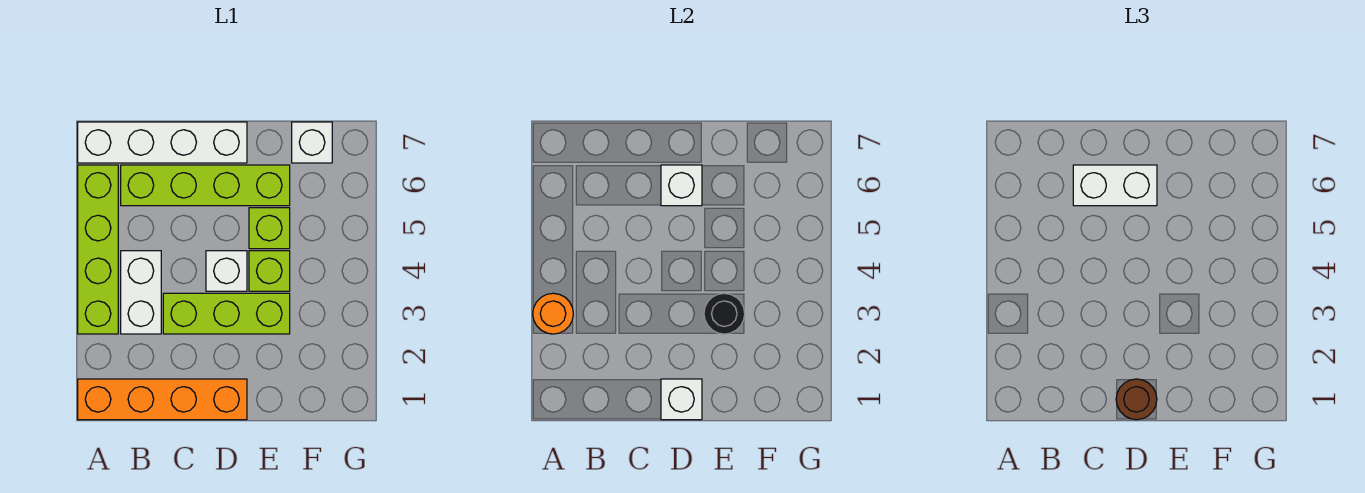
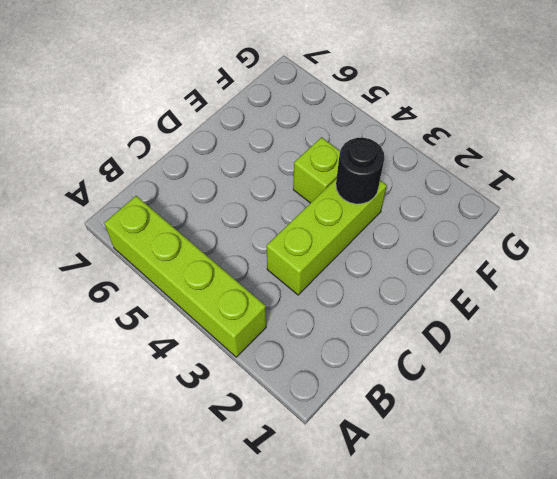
none -> orange brick A1:D1 level 1
none -> white brick A7:D7 level 1
none -> white brick B3:B4 level 1

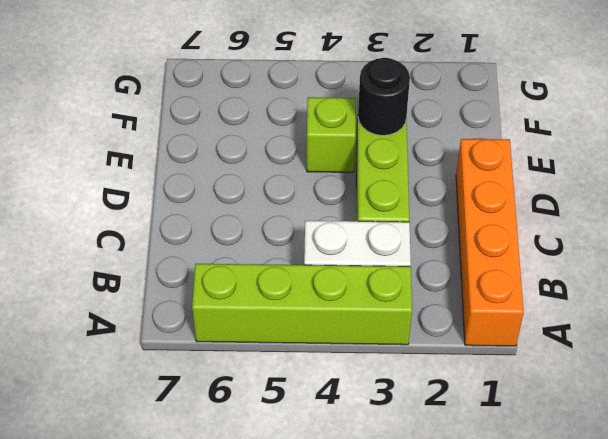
none -> white brick A7:D7 level 1
none -> lime brick B6:E6 level 1
none -> white brick D4 level 1

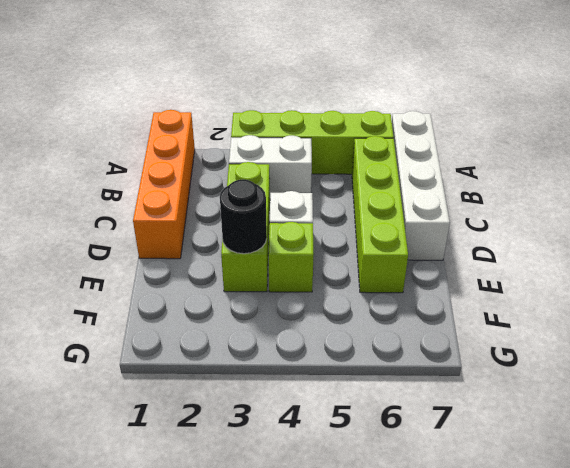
none -> lime brick E5 level 1
none -> white brick F7 level 1
none -> orange round brick A3 level 2

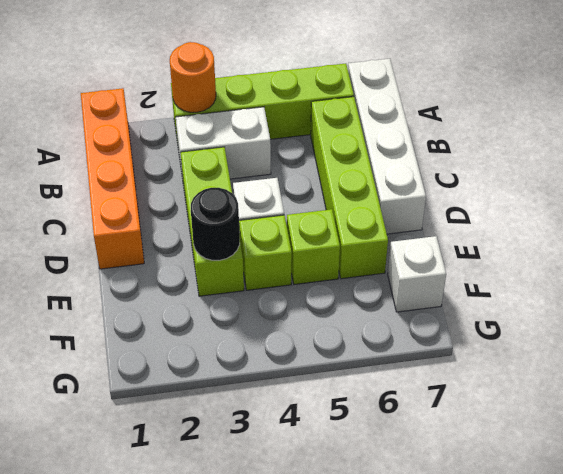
none -> white brick D1 level 2
none -> white brick D6 level 2
none -> white brick C6:D6 level 3

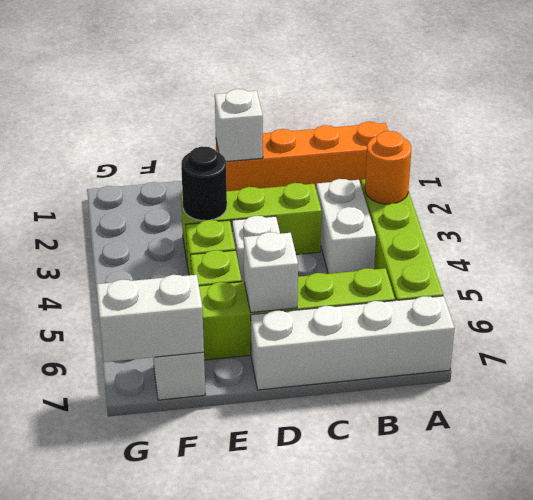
white brick F7:G7 level 2 -> white brick C6:D6 level 3
none -> brown round brick D1 level 3

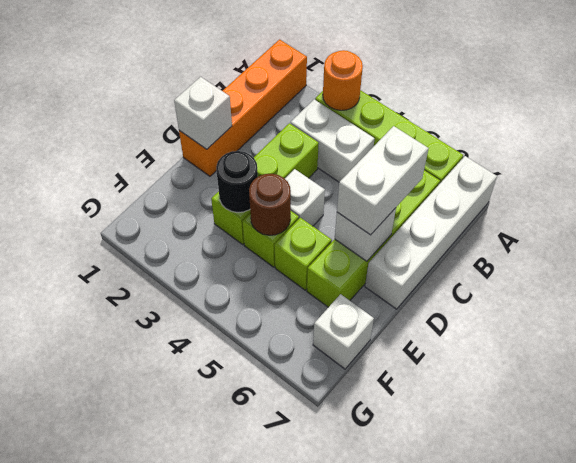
brown round brick E4 level 2 -> brown round brick D1 level 3

